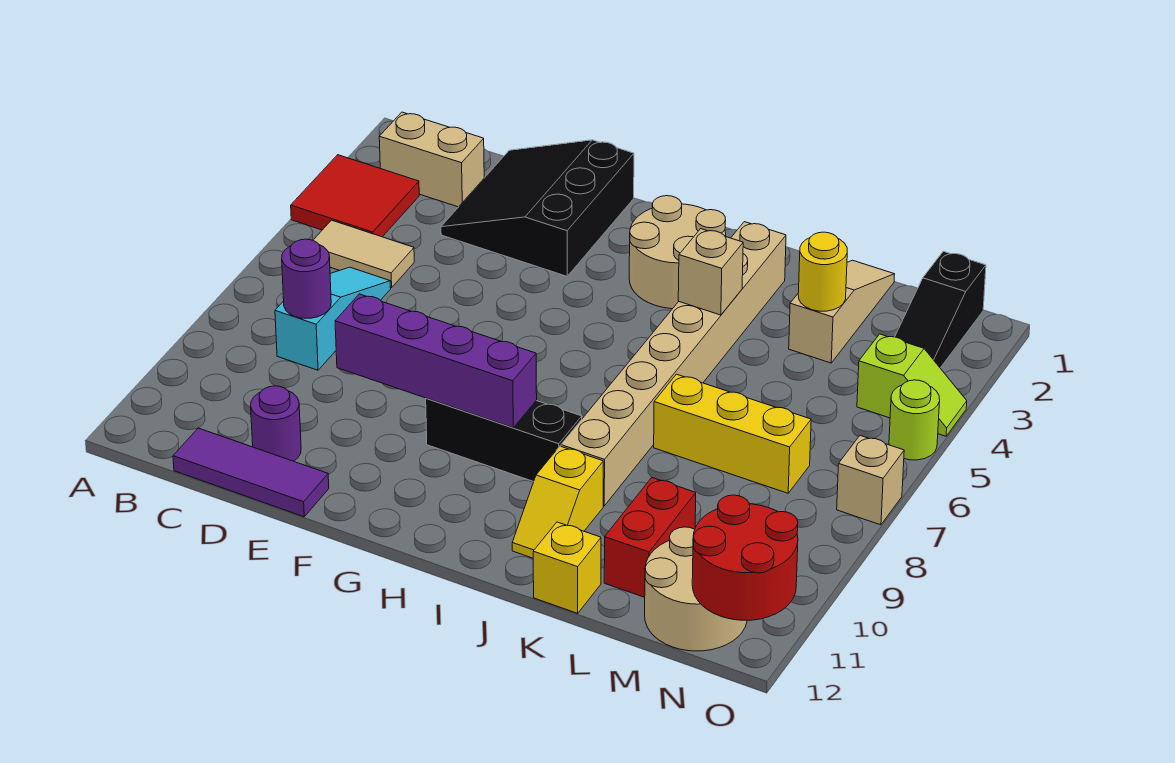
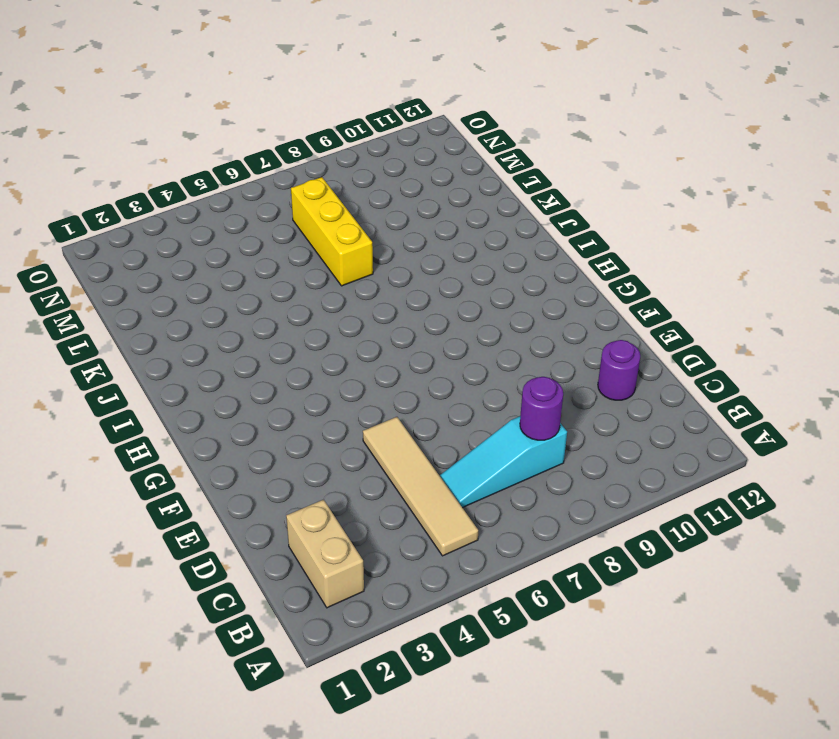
tan tile B5:E5 level 1 -> tan tile B5:C5 level 1
none -> red tile A3:B4 level 1
none -> purple tile C12:E12 level 1
none -> black slope D1:F3 level 1 top F

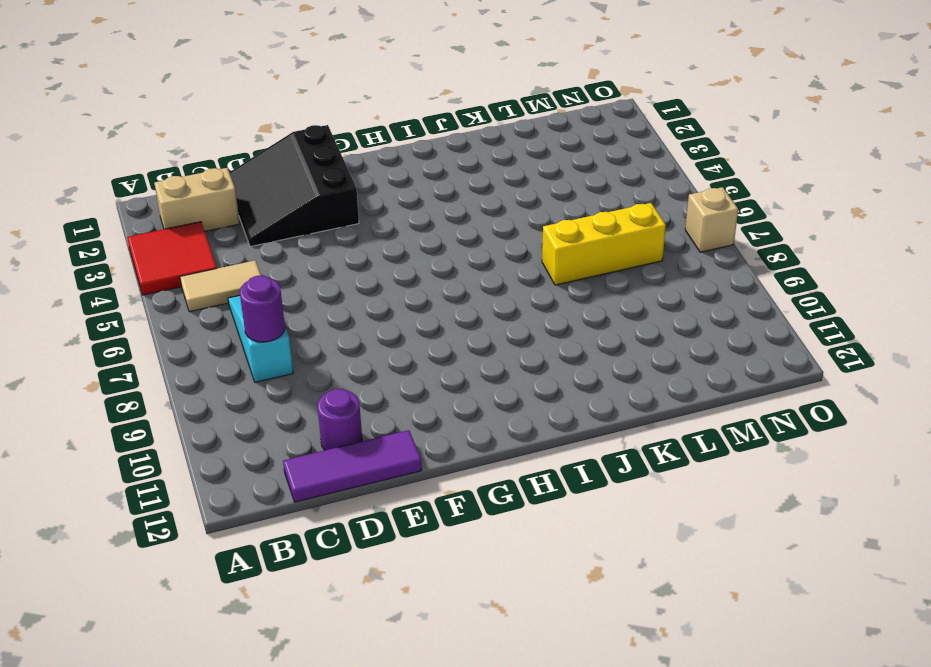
none -> black brick G9:I9 level 1
none -> tan round brick H2:I3 level 1
none -> tan brick J2:J9 level 1

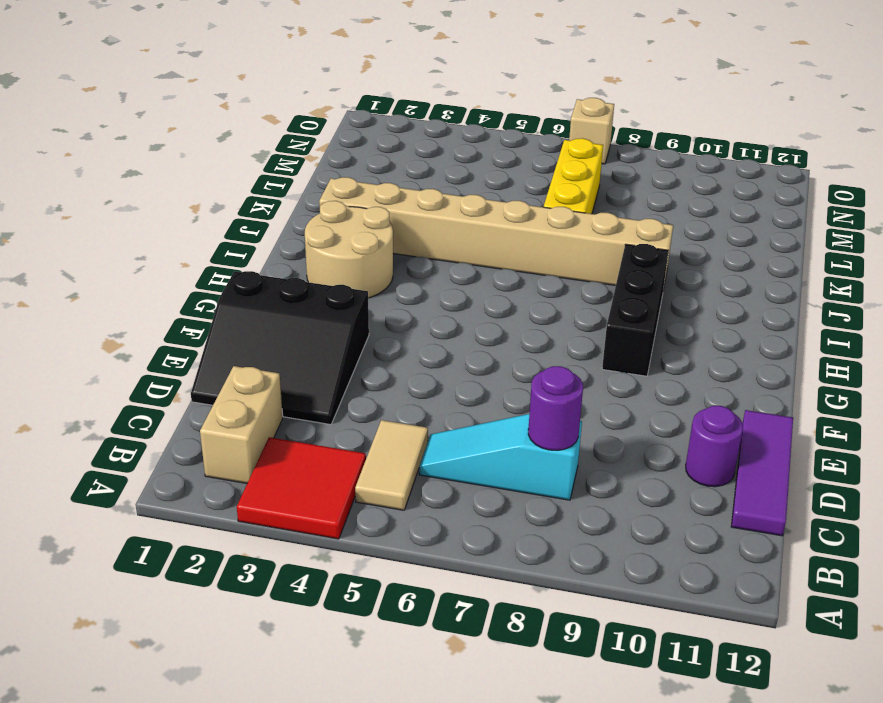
none -> yellow slope J10:J11 level 1 top 10
none -> yellow brick K12 level 1
none -> tan slope L1:L3 level 1 top 3

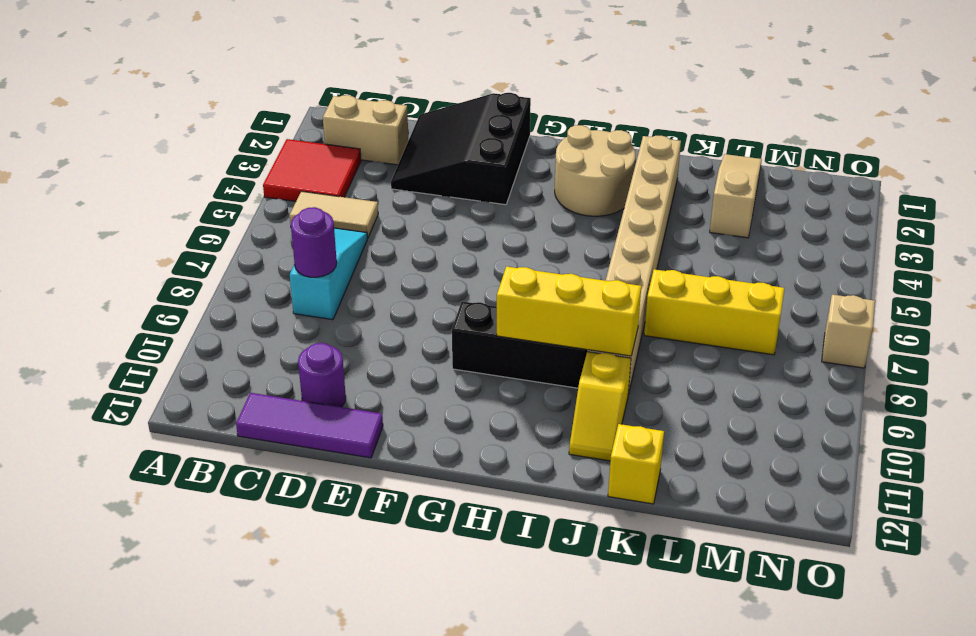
yellow brick H9:J9 level 2 -> purple brick E9:H9 level 2
none -> red brick L10:L11 level 1
none -> tan round brick M11:N12 level 1
none -> black slope N1:N3 level 1 top 1

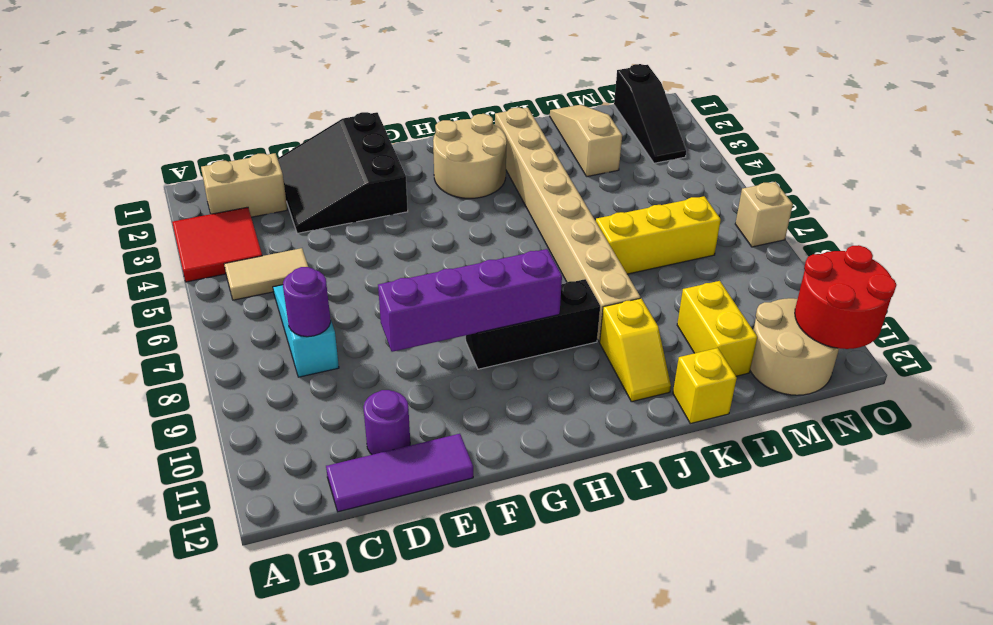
yellow brick L10:L11 level 1 -> red brick L10:L11 level 1
none -> lime slope N4:O4 level 1 top N
none -> lime round brick O5 level 1
none -> tan brick J4 level 2

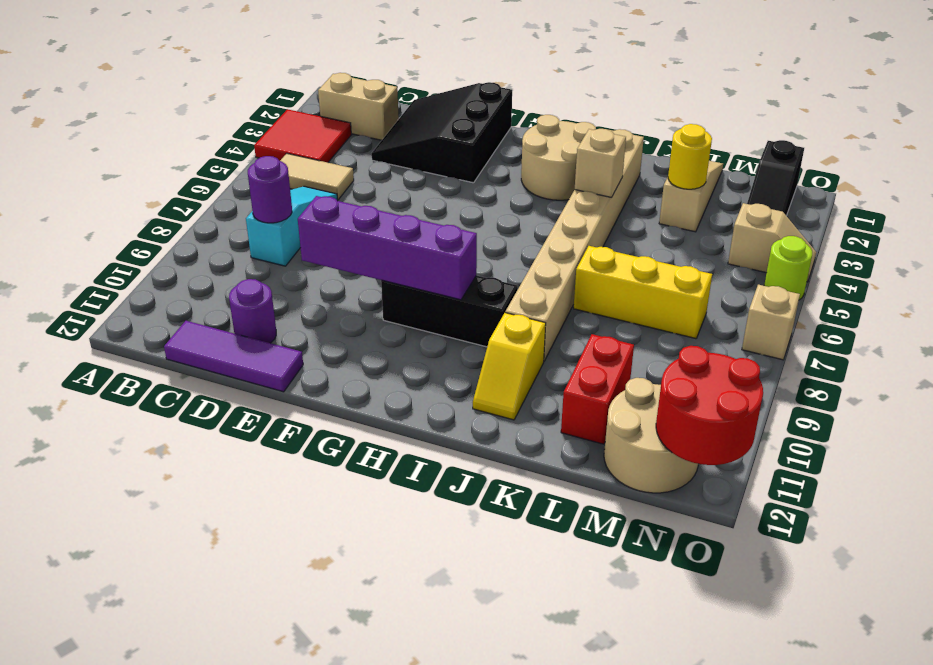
tan slope N4:O4 level 1 top N -> lime slope N4:O4 level 1 top N
none -> yellow brick K12 level 1

